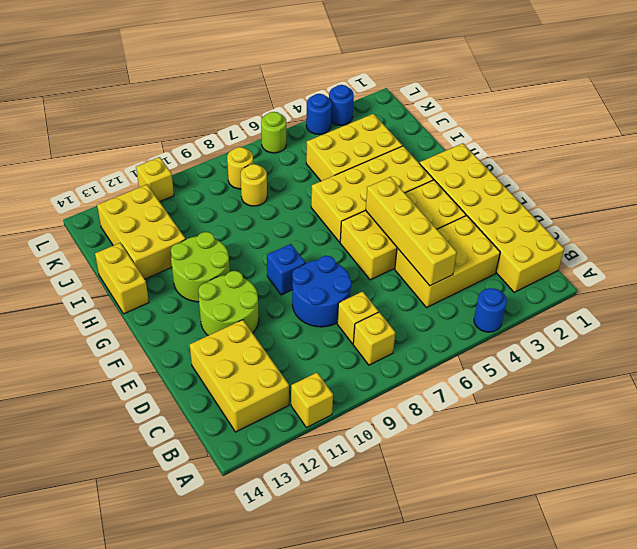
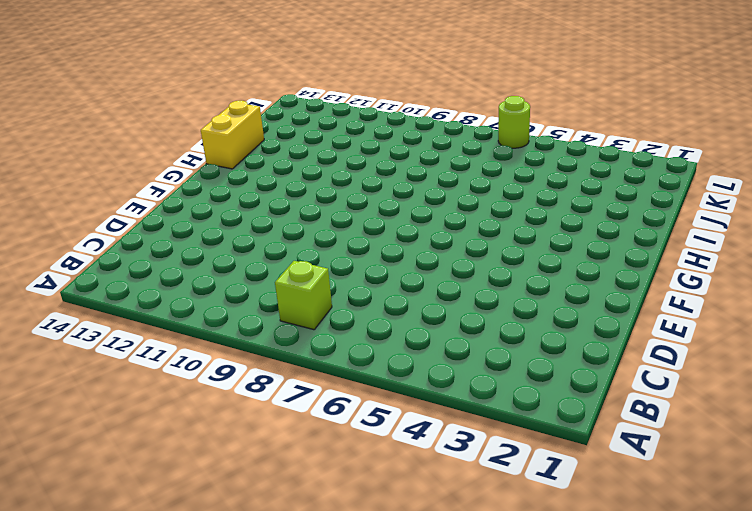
lime brick B8 level 1 -> yellow brick B8 level 1
none -> blue round brick A4 level 1
none -> yellow brick A11 level 1
none -> yellow brick B1:G2 level 1

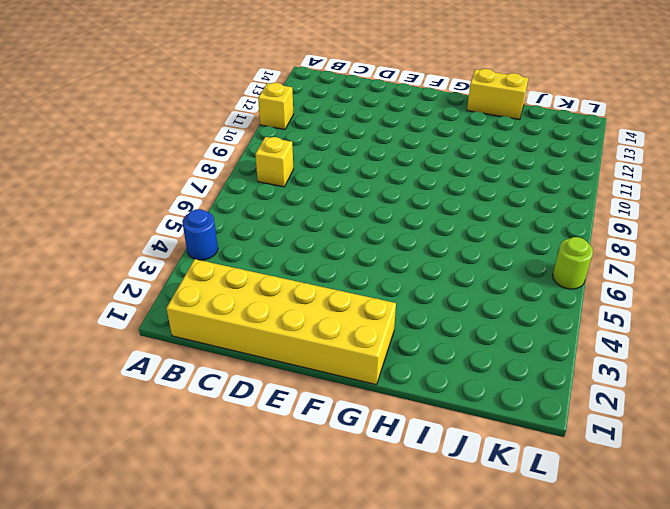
none -> yellow brick B12:D13 level 1
none -> yellow brick C3:D5 level 1
none -> yellow brick C8 level 1

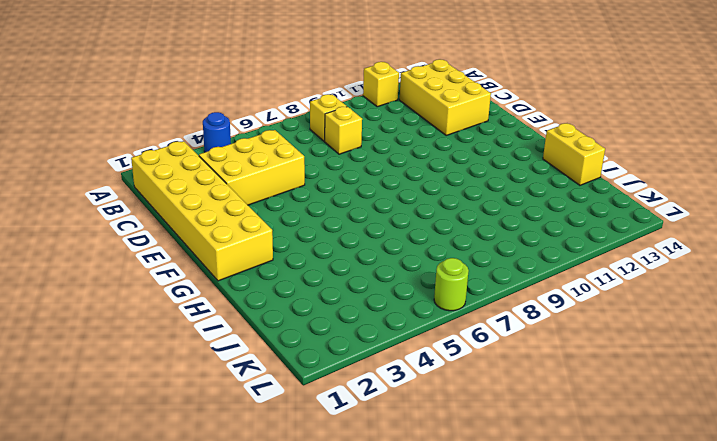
none -> blue round brick D8:E9 level 1
none -> yellow brick E3:F6 level 1
none -> lime round brick E11:F12 level 1

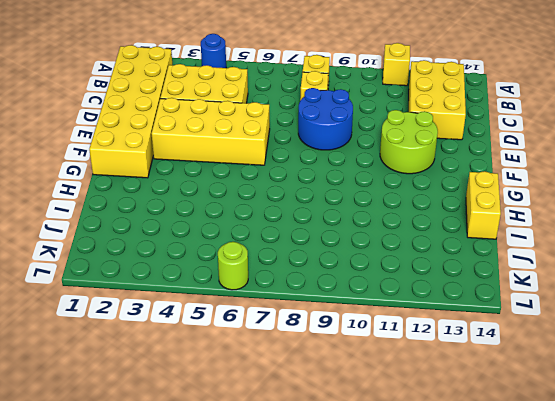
none -> blue brick F9 level 1
none -> yellow brick G3:H6 level 1
none -> lime round brick G11:H12 level 1

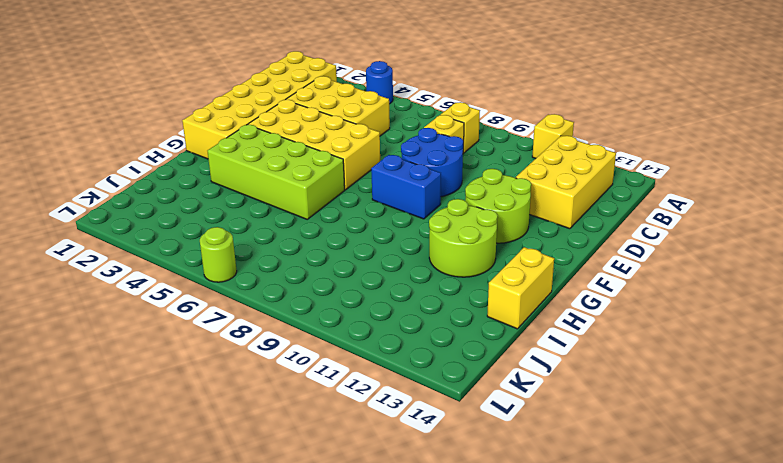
blue brick F8:F9 level 1 -> blue brick F9 level 1
lime brick G3:H6 level 1 -> yellow brick G3:H6 level 1
none -> yellow brick I3:J5 level 1
none -> yellow brick I12:K13 level 1
none -> yellow round brick J8 level 1

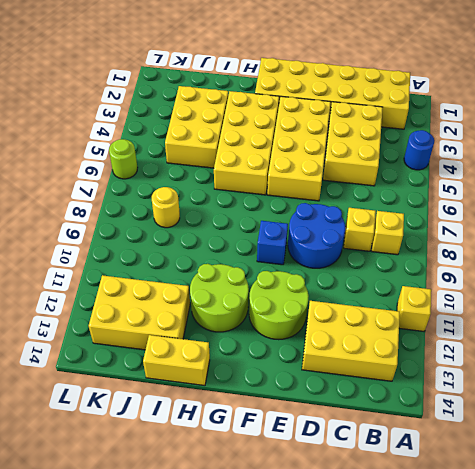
none -> yellow round brick K8 level 1
none -> blue round brick L3 level 1
none -> blue round brick L4 level 1

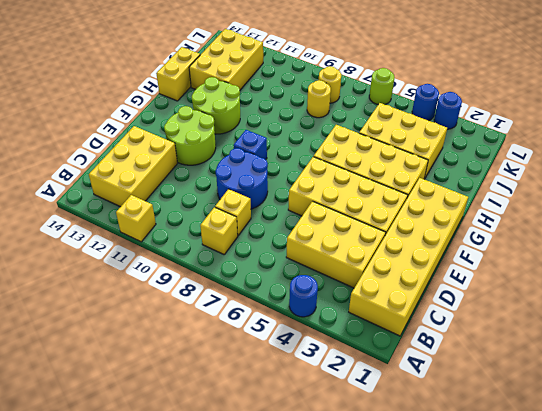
none -> yellow brick L11 level 1
none -> yellow brick C5:F5 level 2

